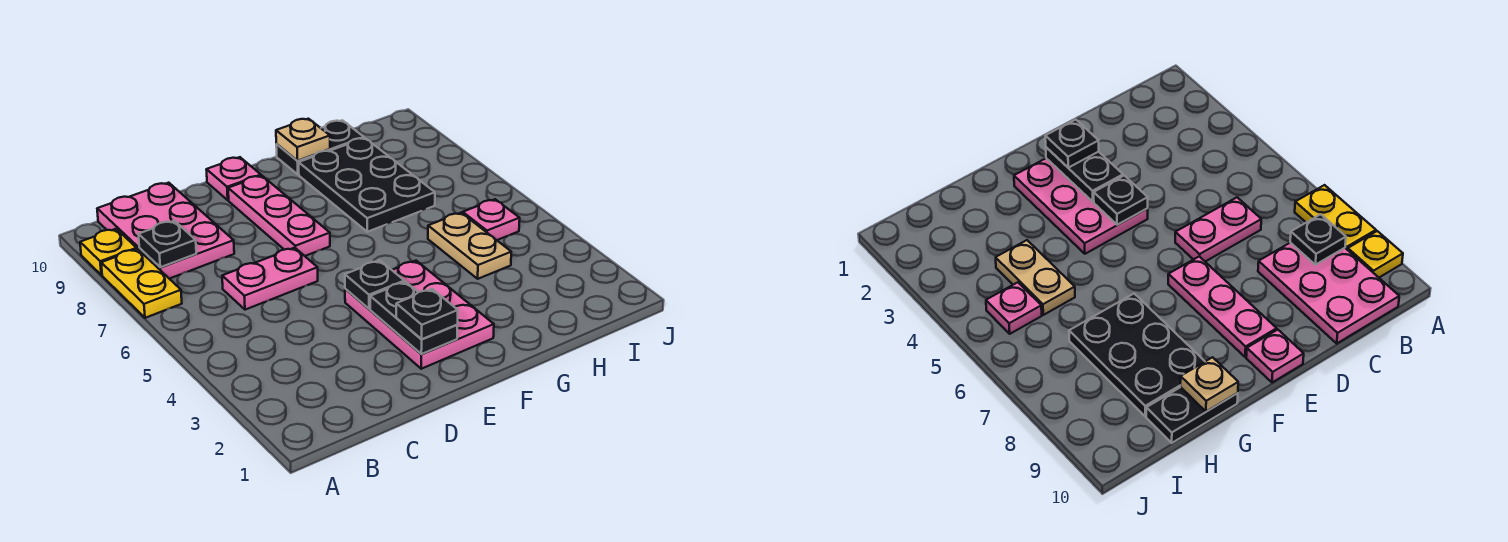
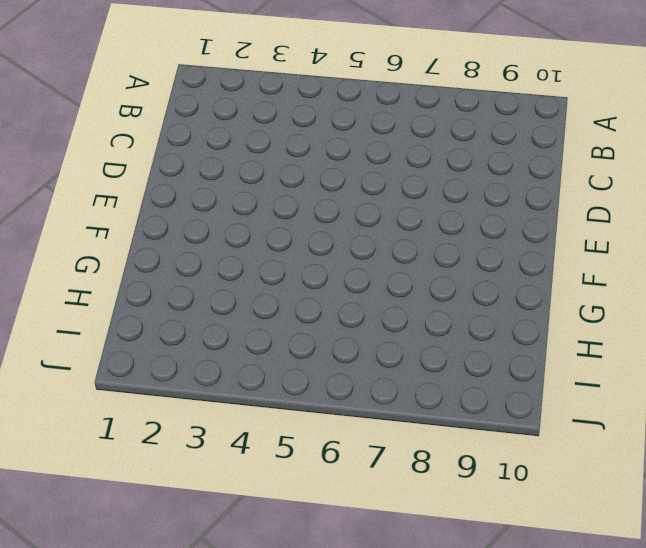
none -> yellow plate A7:A8 level 1
none -> yellow plate A9 level 1
none -> pink plate B8:C10 level 1

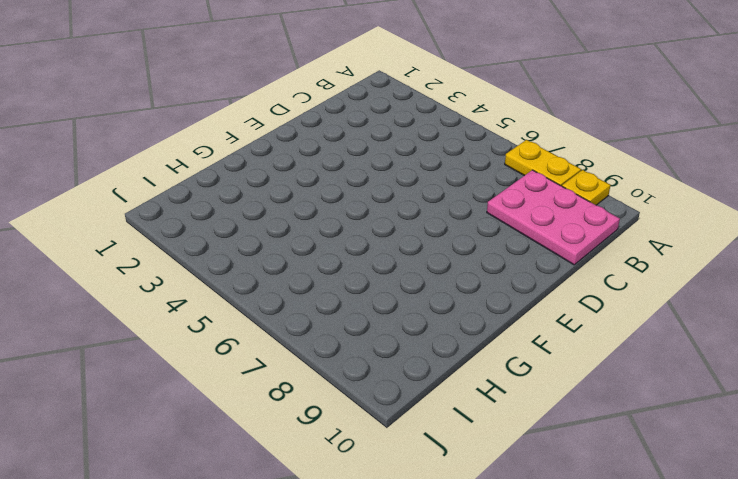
none -> pink plate C6:D6 level 1
none -> pink plate E2:F4 level 1
none -> pink plate E7:E9 level 1

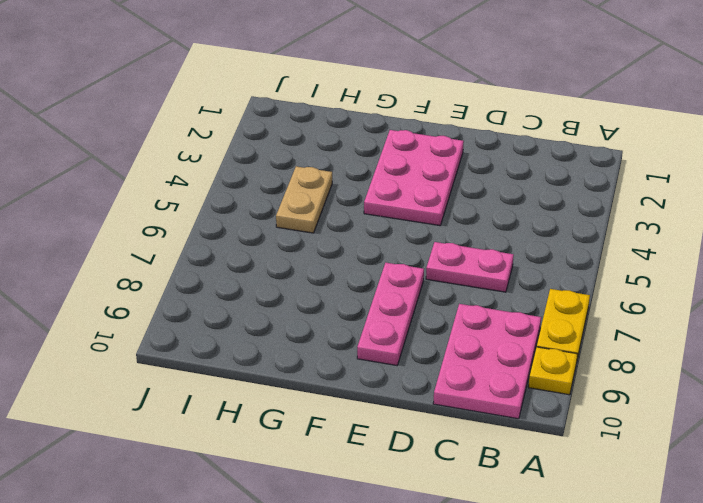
none -> pink plate E10 level 1
none -> black plate G7:H9 level 1
none -> black plate G10:H10 level 1

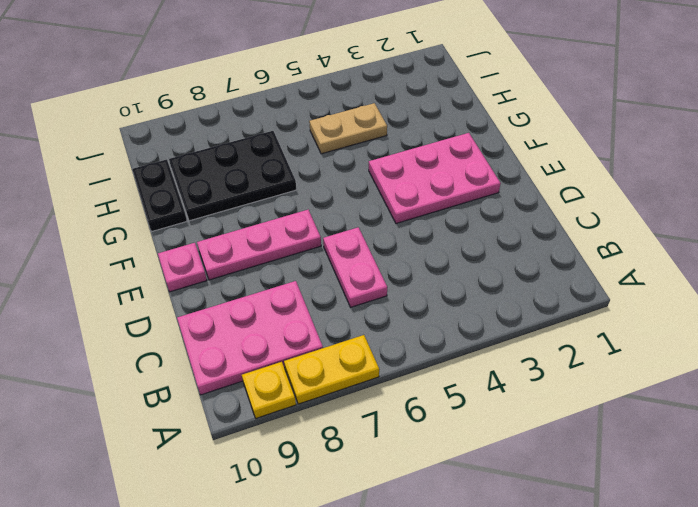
none -> pink plate I5 level 1
none -> black plate B8 level 2
none -> black plate E2:E3 level 2

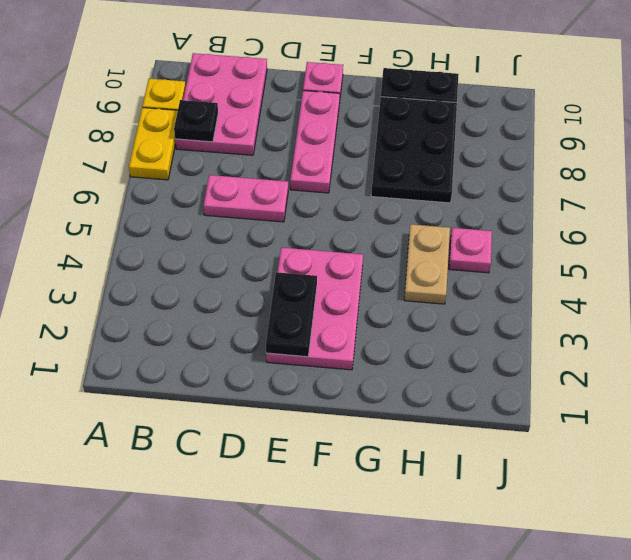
none -> black plate E4 level 2
none -> tan plate G10 level 2
none -> black plate E2 level 3

